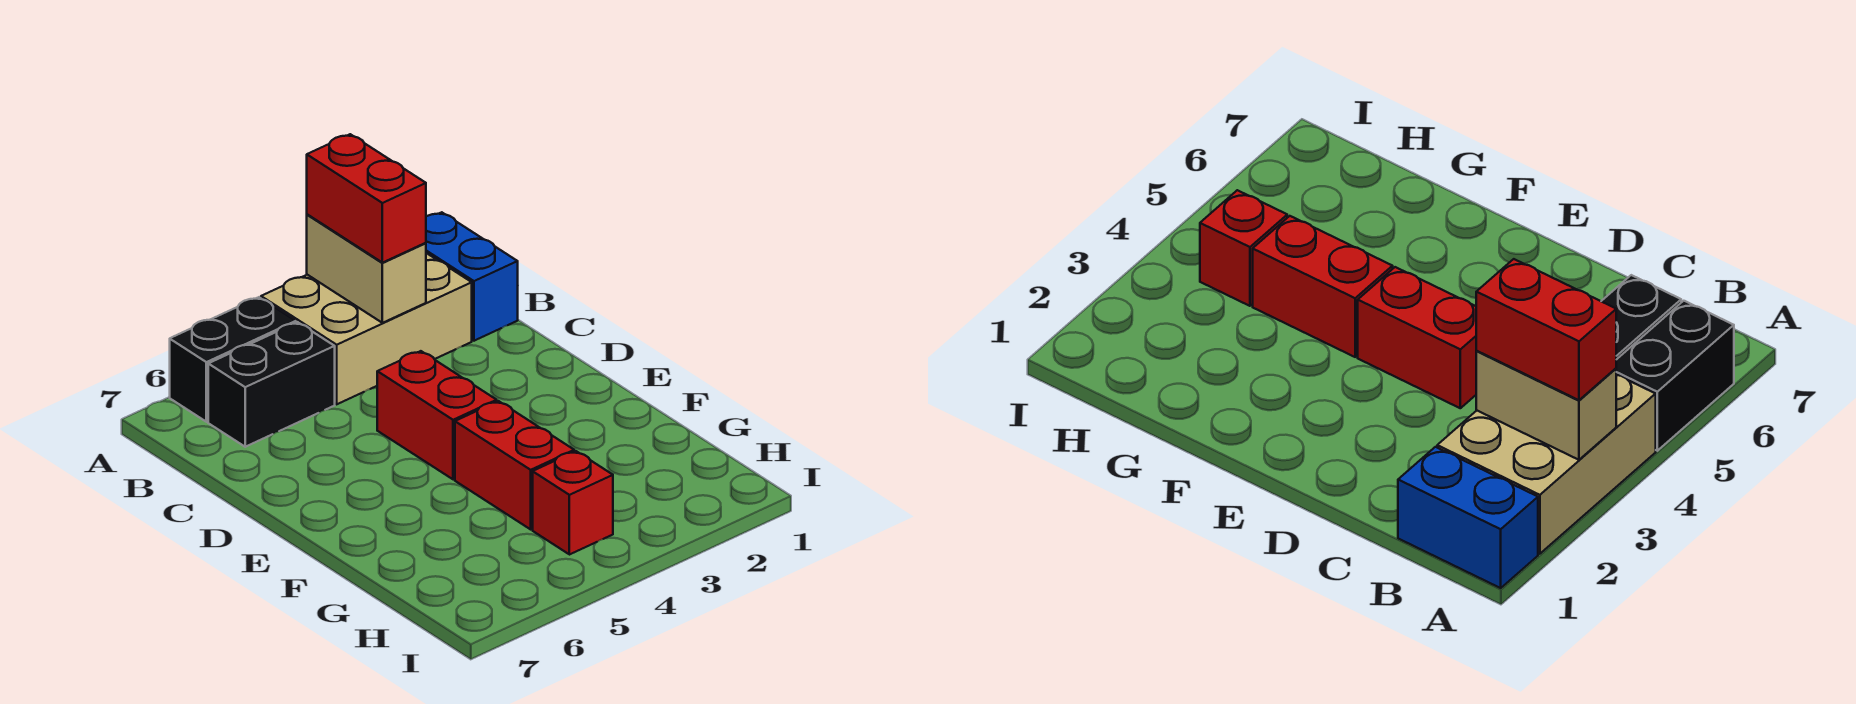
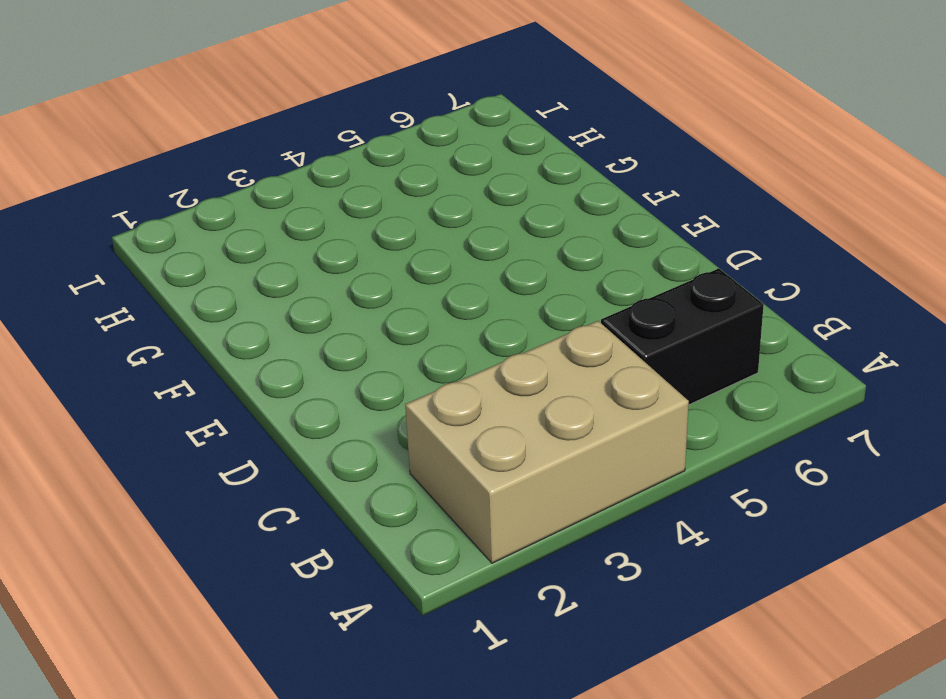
none -> blue brick A1:B1 level 1
none -> black brick A5:A6 level 1

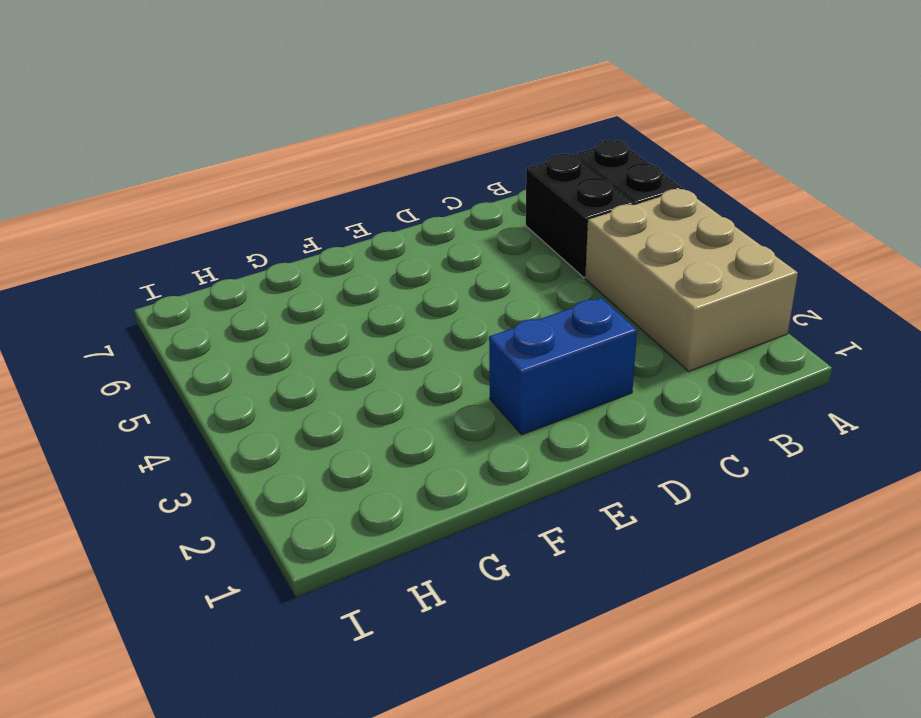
blue brick D2:E2 level 1 -> blue brick A1:B1 level 1
none -> red brick D4:E4 level 1
none -> red brick F4:G4 level 1

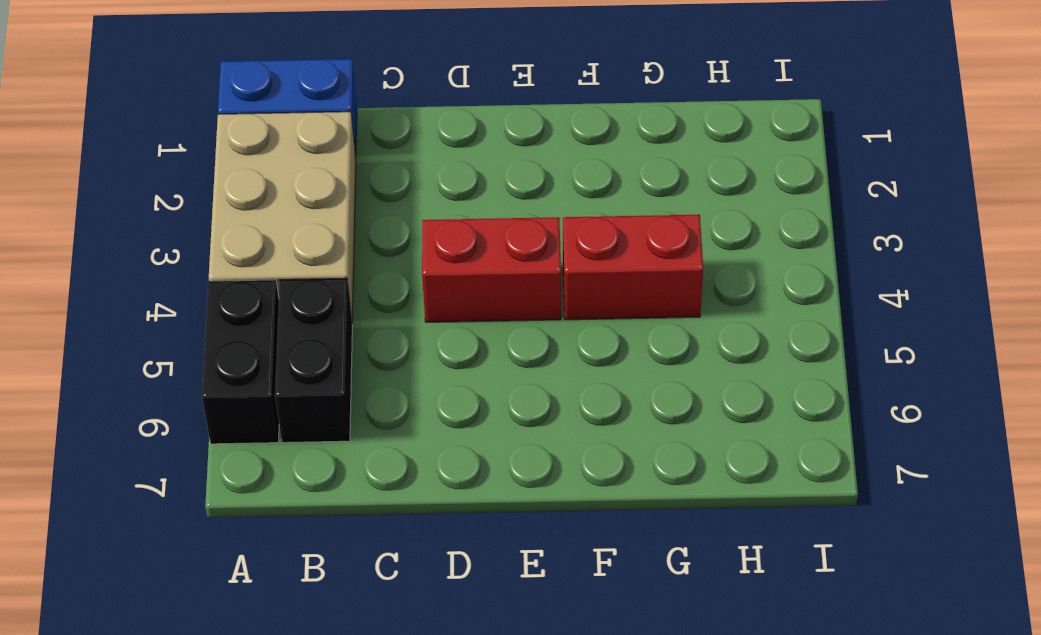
none -> red brick H4 level 1
none -> tan brick A3:B3 level 2

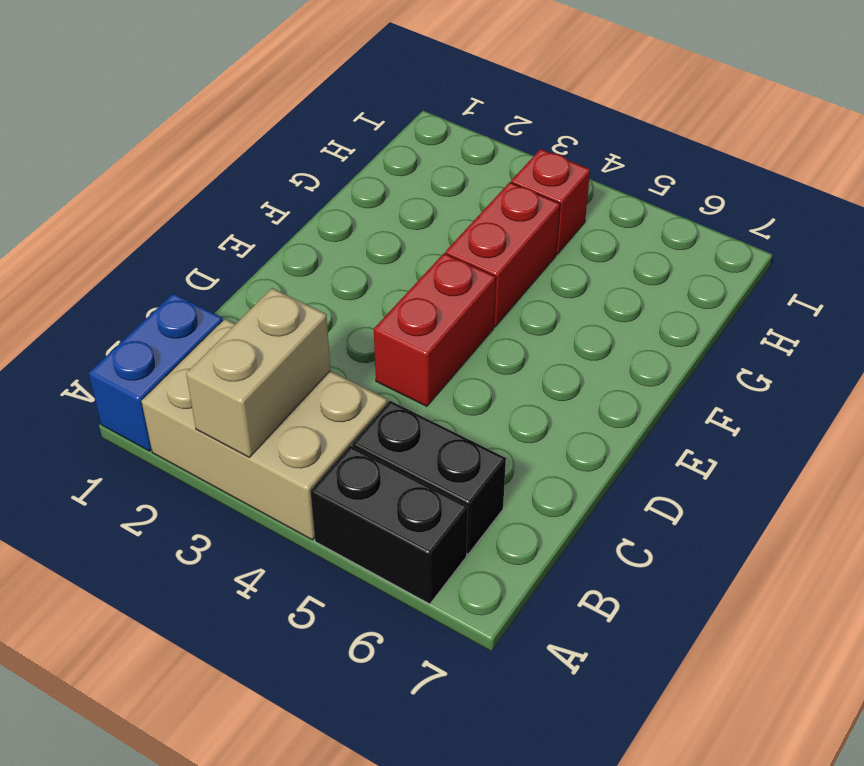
none -> red brick A3:B3 level 3

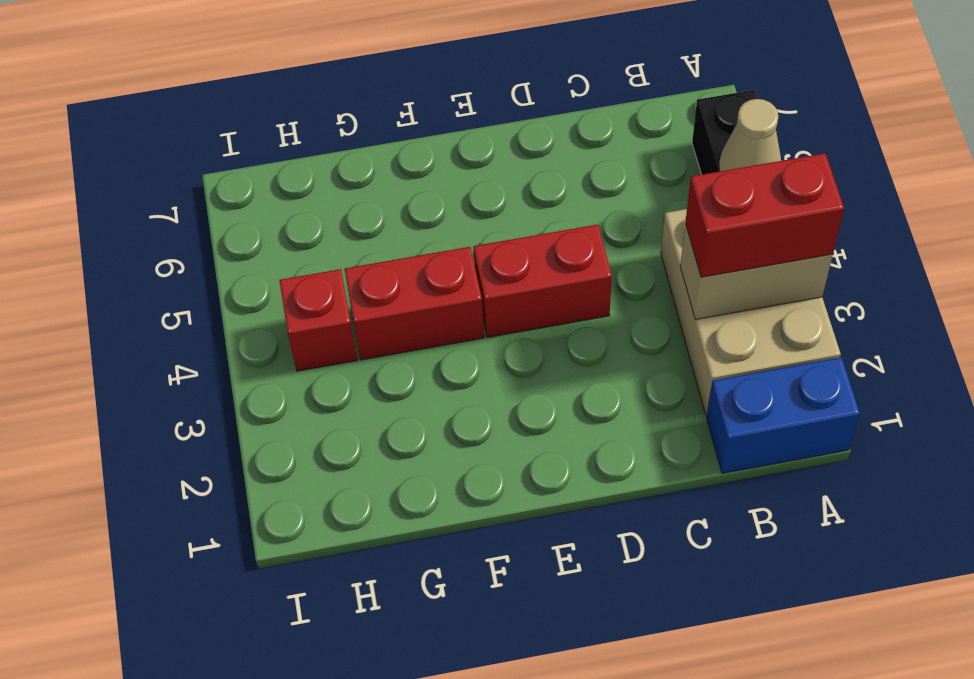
tan cone A5 level 2 -> none
none -> black brick B5:B6 level 1

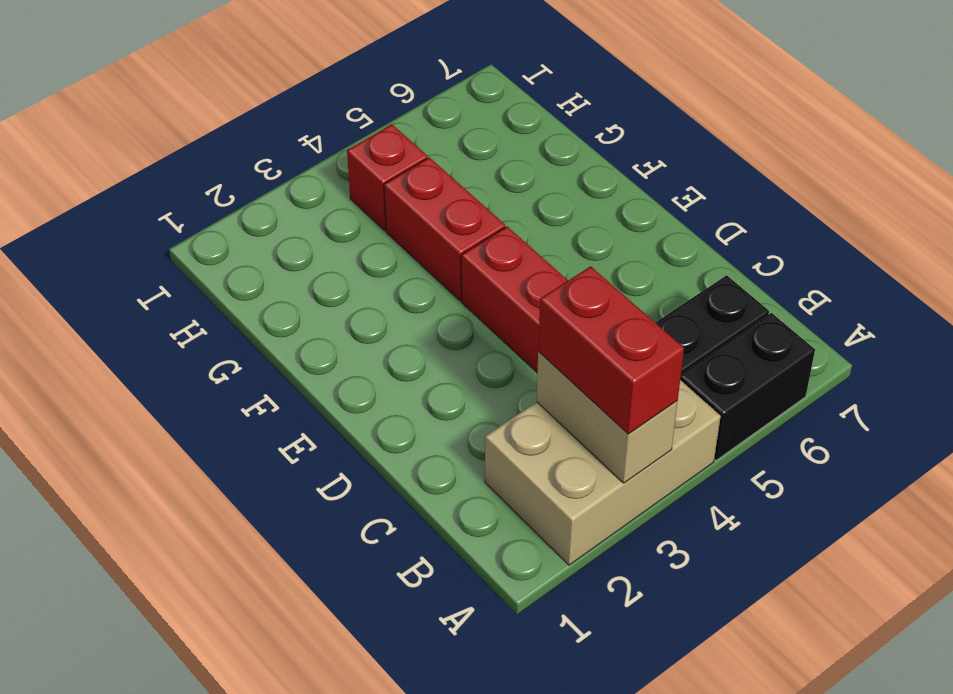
none -> blue brick A1:B1 level 1

